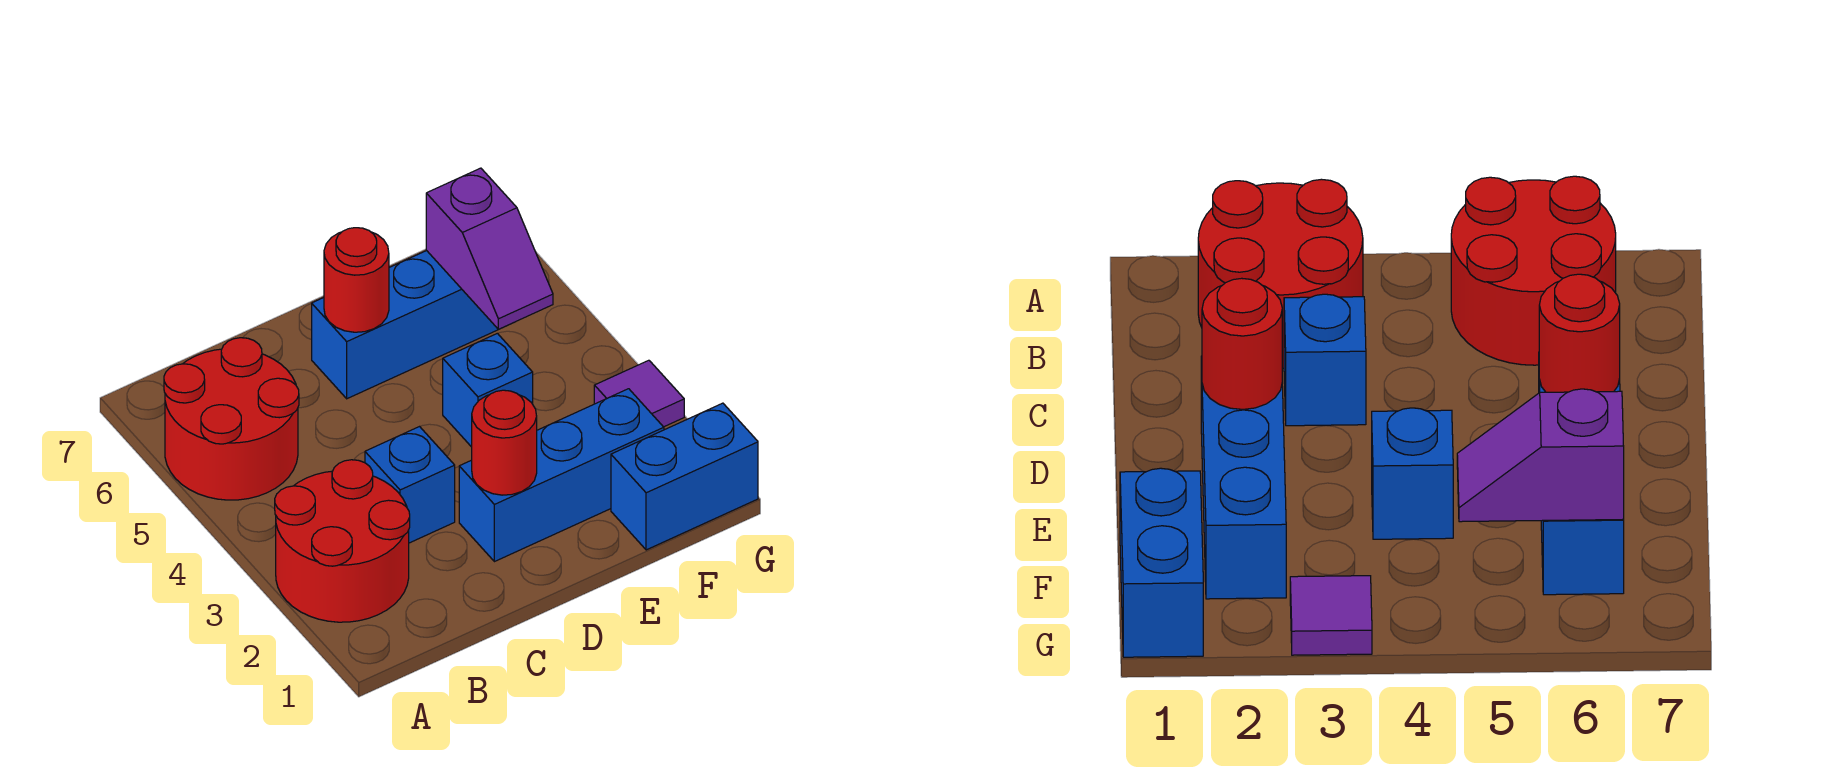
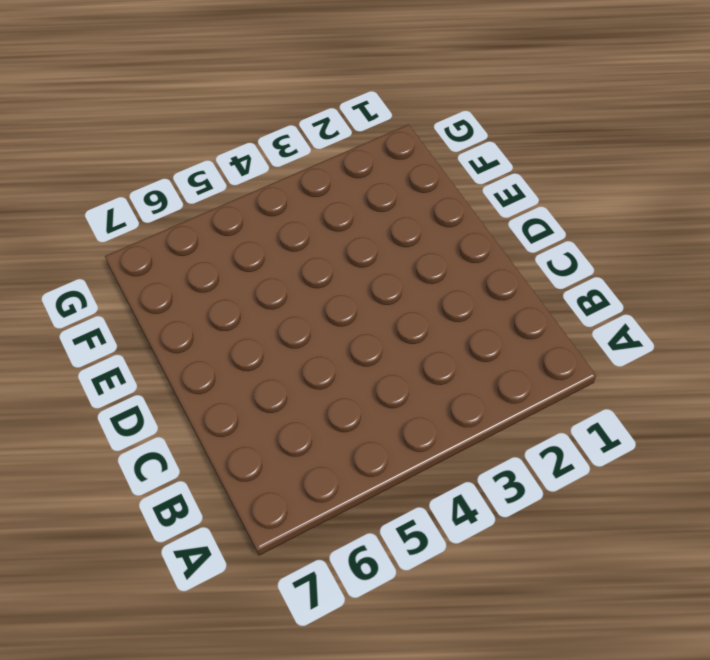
none -> red round brick A2:B3 level 1
none -> red round brick A5:B6 level 1

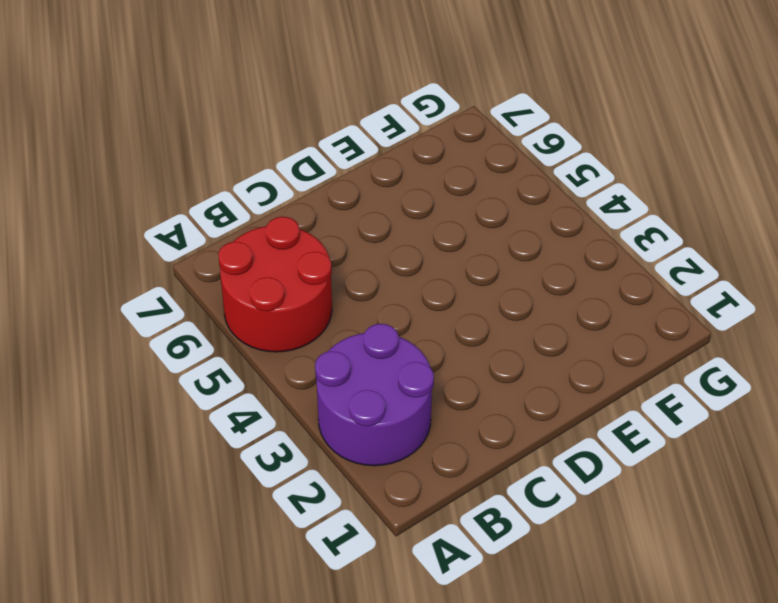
purple round brick A2:B3 level 1 -> red round brick A2:B3 level 1
none -> blue brick C3 level 1
none -> blue brick D2:F2 level 1

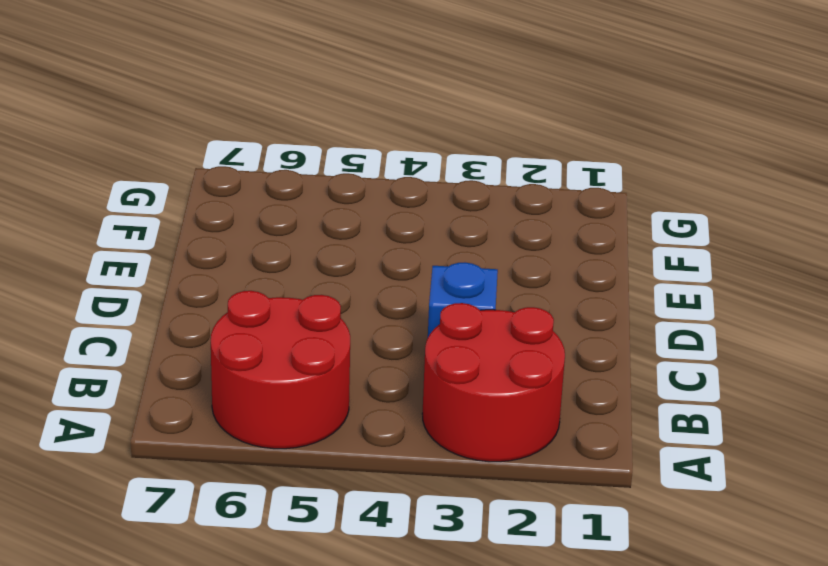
none -> blue brick D2:F2 level 1
none -> blue brick D6:F6 level 1

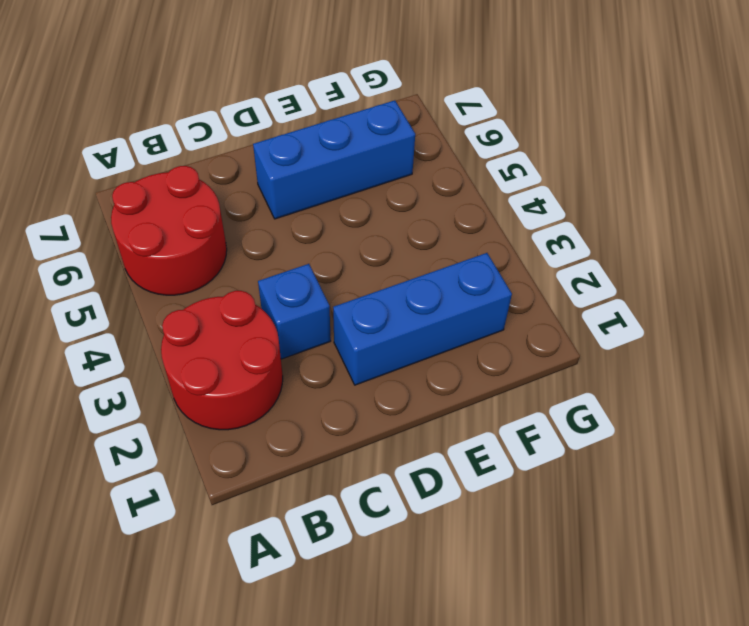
none -> blue brick E4 level 1
none -> blue brick F1:G1 level 1

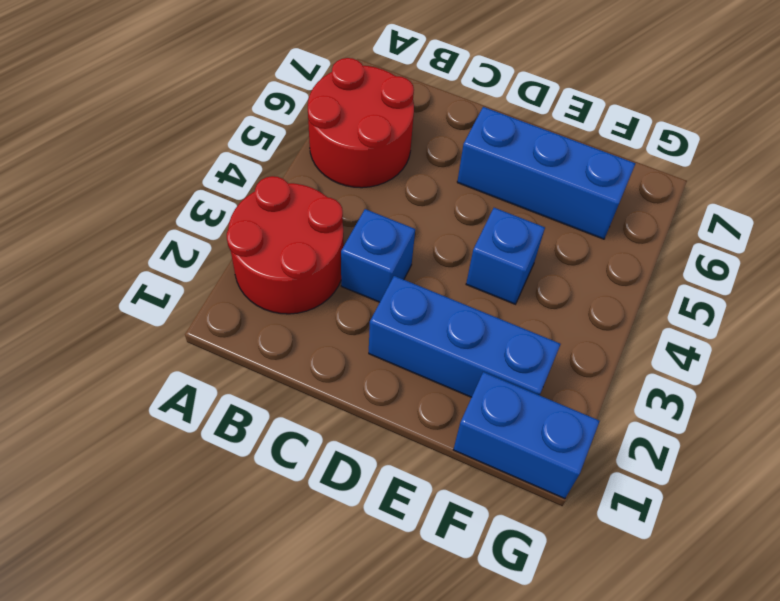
none -> purple tile G3 level 1
none -> red round brick D2 level 2

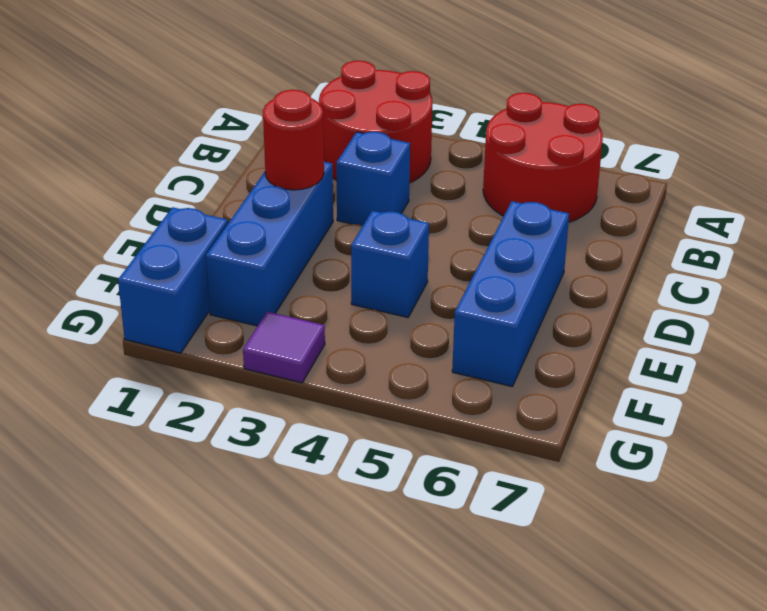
none -> red round brick D6 level 2
none -> purple slope F5:F6 level 2 top 6

